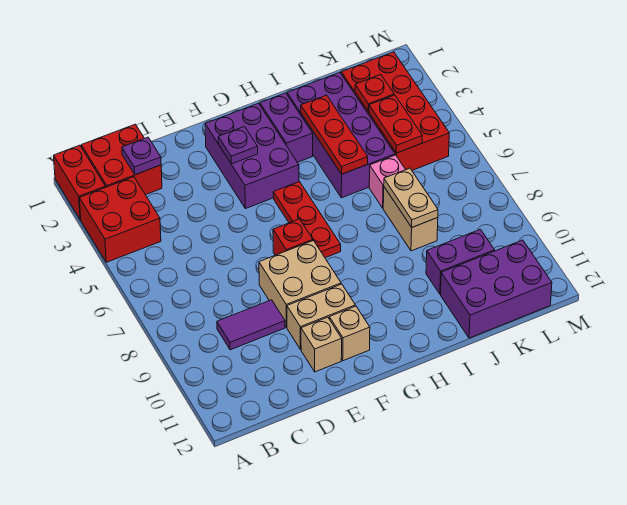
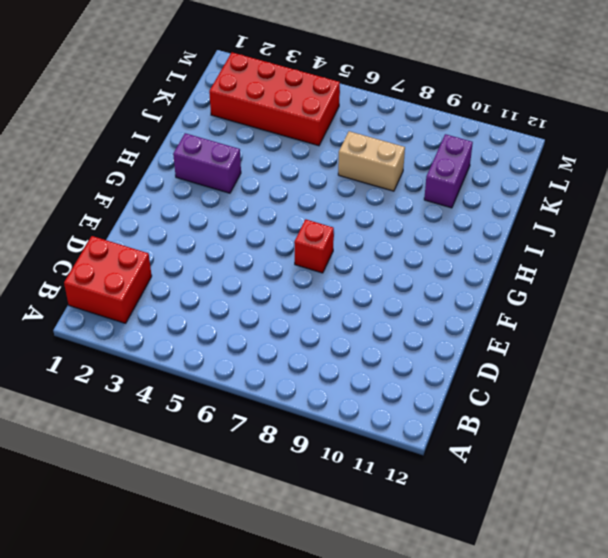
none -> red brick A1:A2 level 1
none -> red brick A3:B4 level 1
none -> purple tile C9:D9 level 1

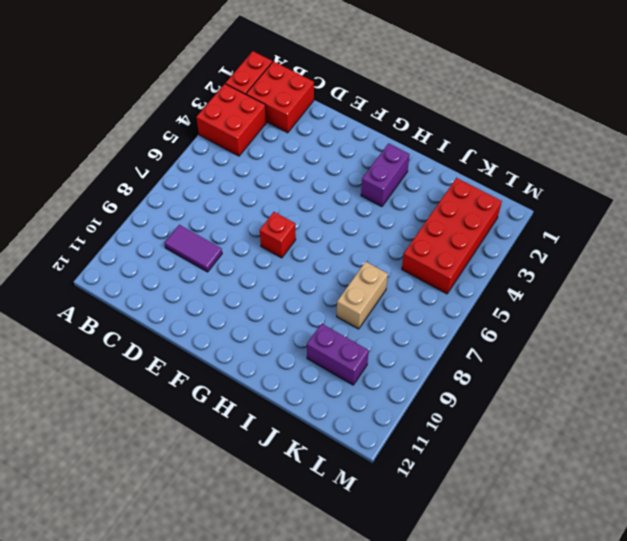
none -> tan brick E8:F9 level 1
none -> tan brick E10:F10 level 1
none -> tan brick E11 level 1

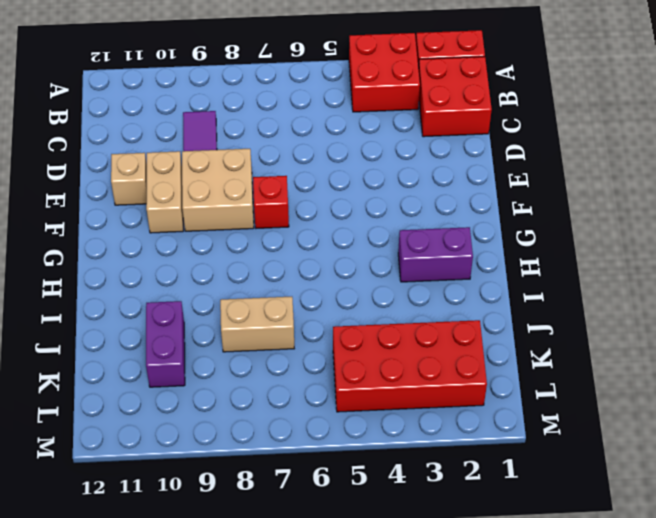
none -> purple brick F2:G4 level 1
none -> tan brick F11 level 1
none -> red plate G5:G7 level 1

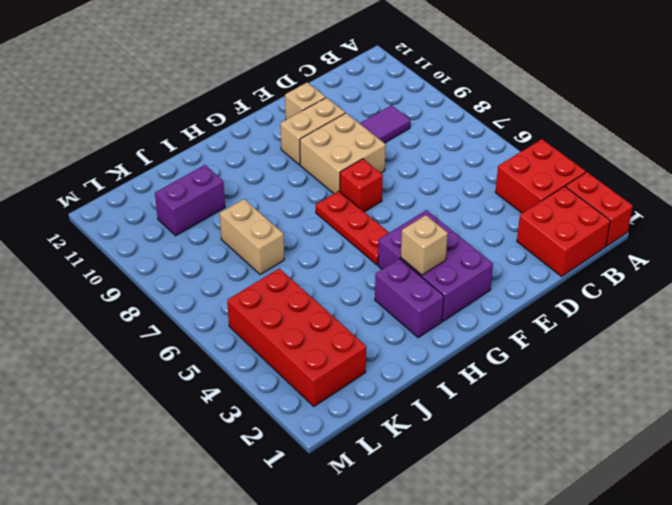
tan brick G3 level 2 -> tan brick F11 level 1
none -> purple brick I2:J5 level 1
none -> pink brick J6 level 1
none -> purple brick J11:L12 level 1

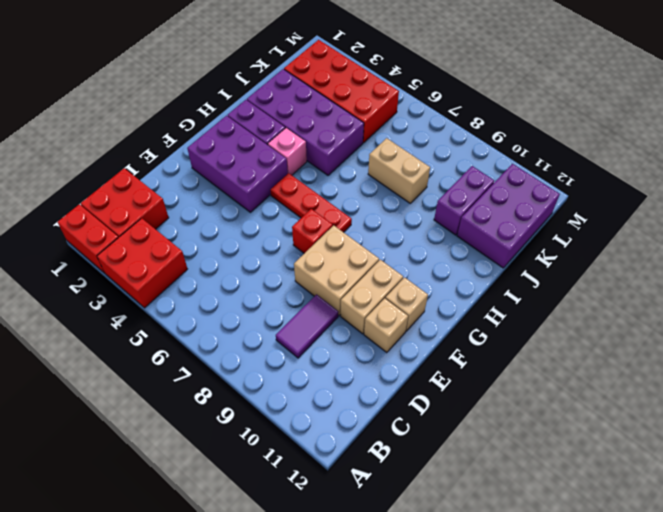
pink brick H4 level 1 -> pink brick J6 level 1
none -> purple plate C2 level 2
none -> purple plate F3 level 2
none -> red plate I3:I5 level 2

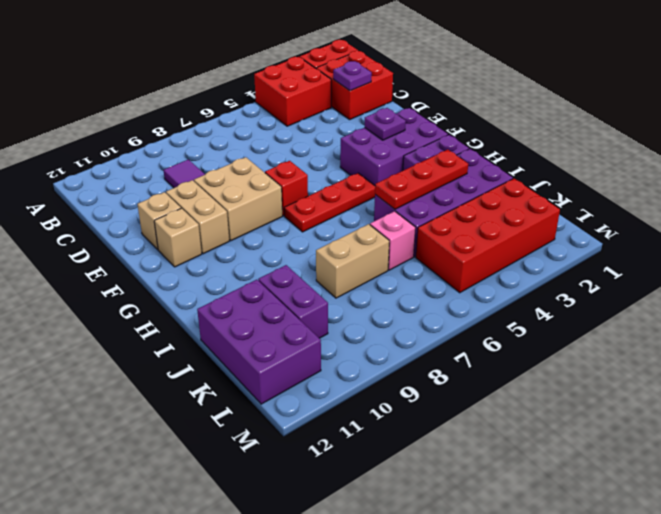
none -> tan plate J7:J8 level 2
none -> red plate K3 level 2
none -> red plate K4:K5 level 2

